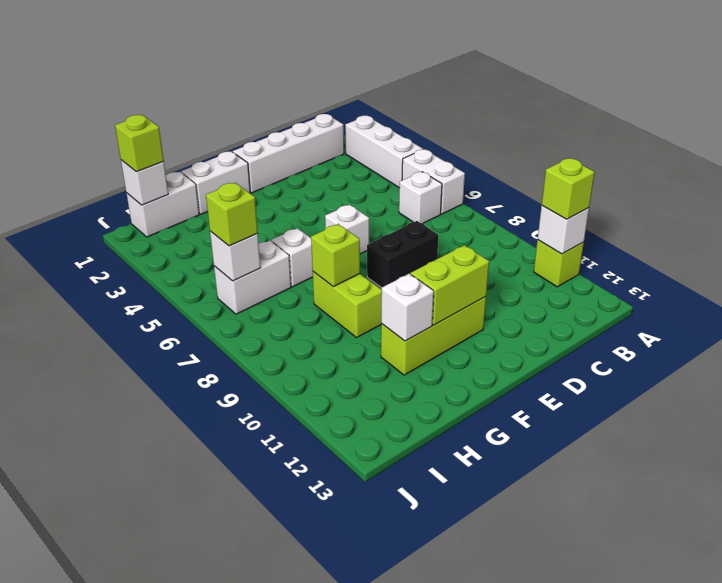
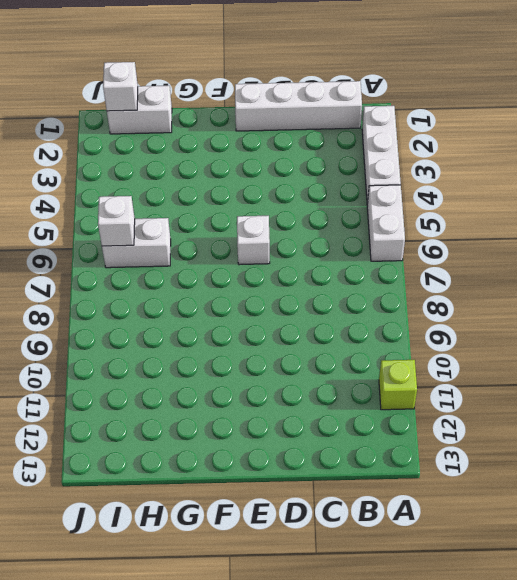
none -> white brick B6 level 1
none -> black brick D8:E8 level 1
none -> lime brick E11:G11 level 1

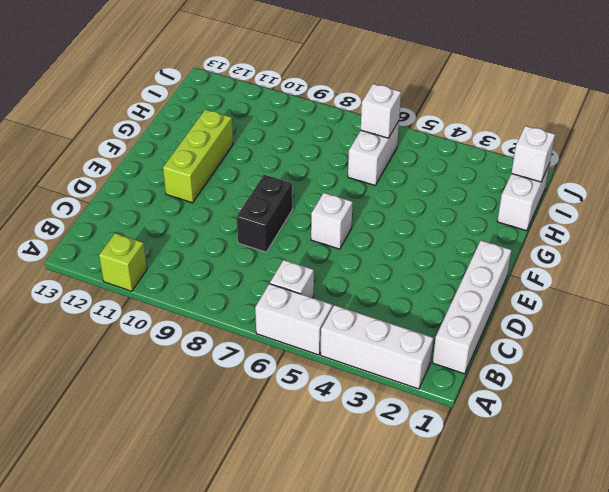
none -> white brick F1:G1 level 1
none -> white brick G6 level 1
none -> lime brick G8:G9 level 1

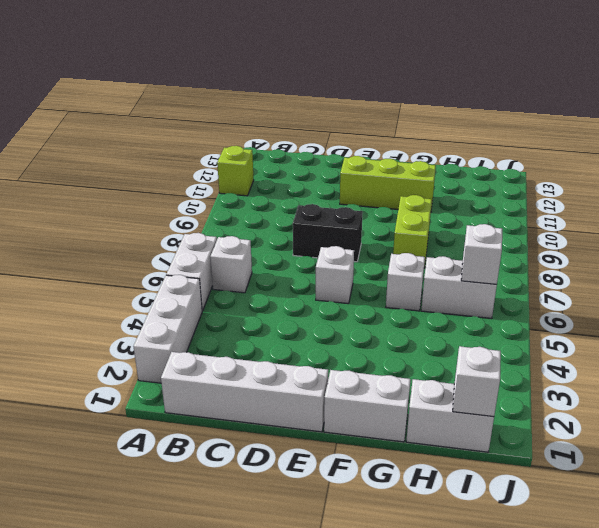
none -> white brick A11 level 2
none -> lime brick E11:F11 level 2
none -> lime brick G8 level 2

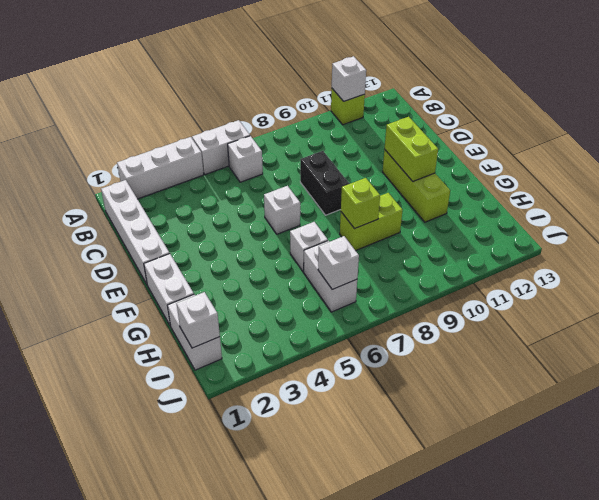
none -> white brick G11 level 2
none -> lime brick A11 level 3
none -> lime brick I1 level 3

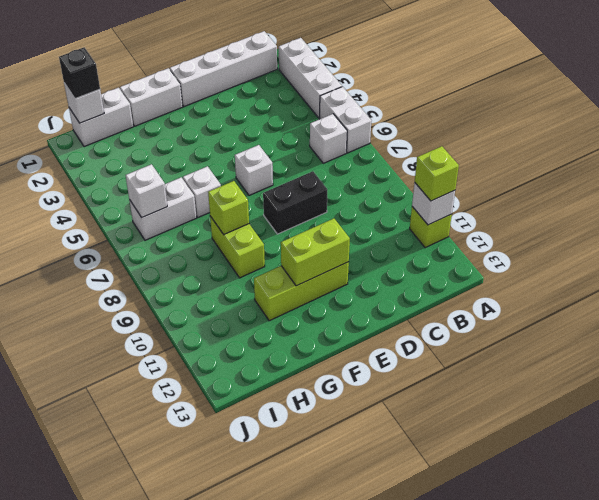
black brick I1 level 3 -> lime brick I1 level 3
none -> white brick G11 level 2
none -> lime brick I6 level 3

